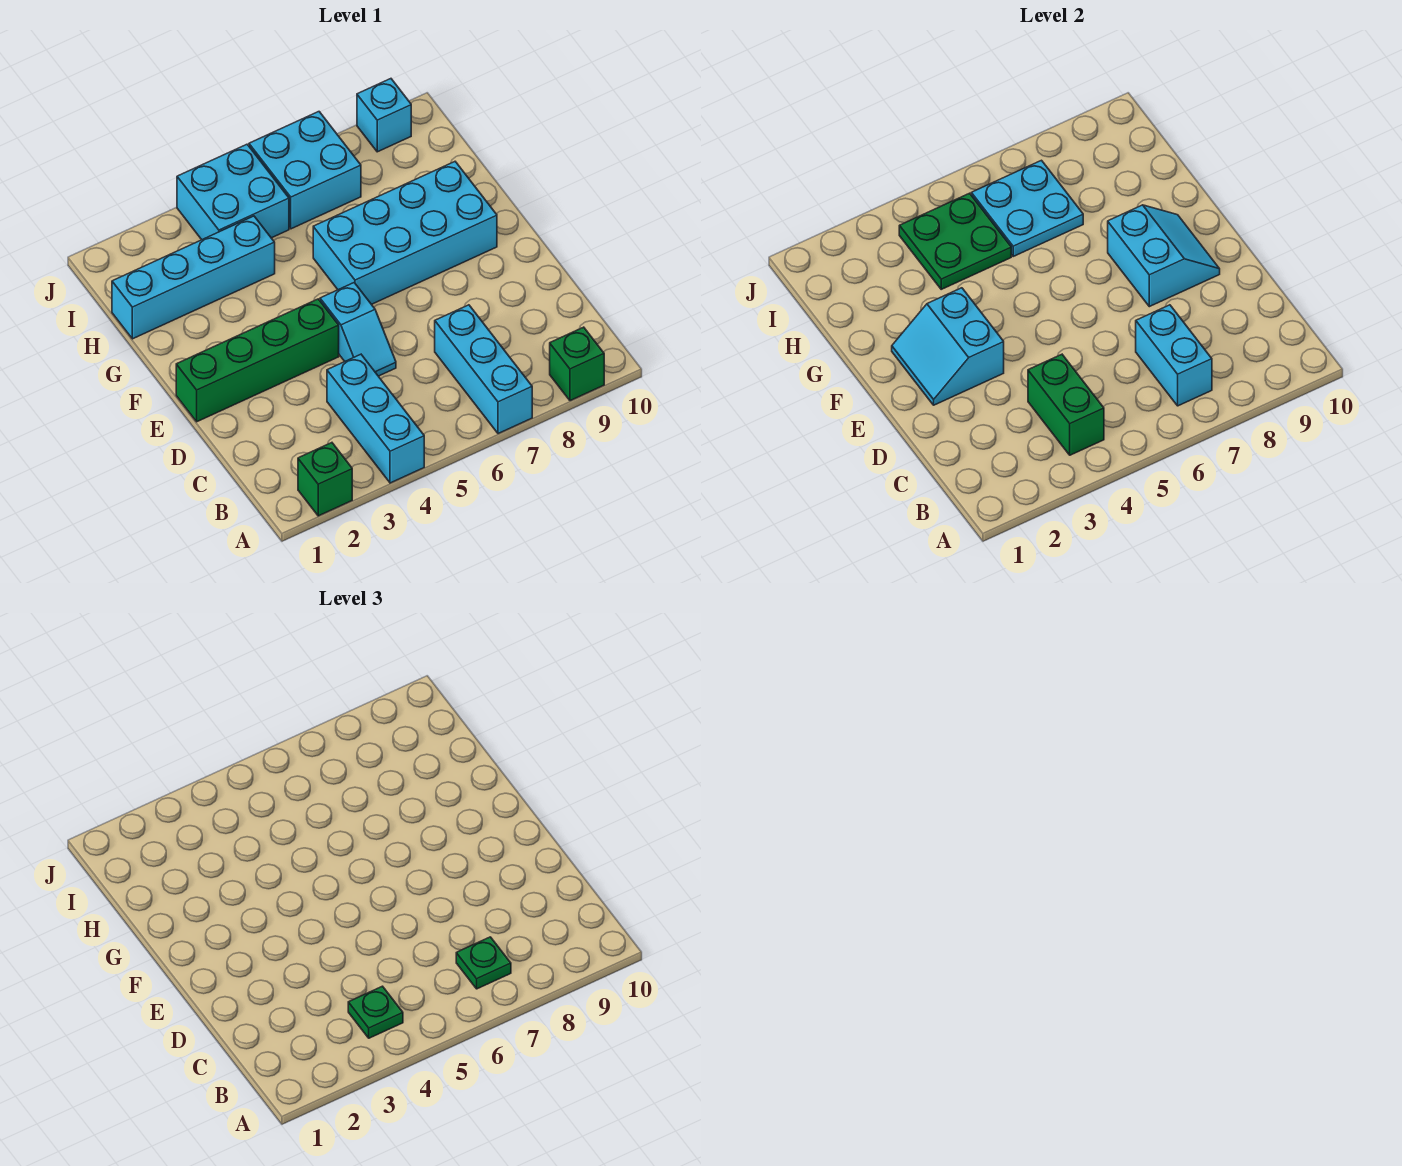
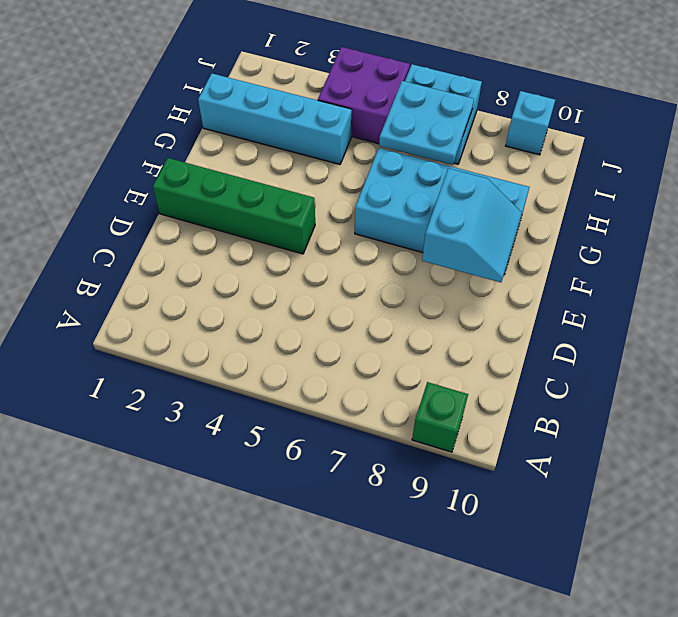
purple brick I4:J5 level 1 -> cyan brick I4:J5 level 1
none -> green brick A2 level 1
none -> cyan brick A4:C4 level 1
none -> cyan brick A7:C7 level 1

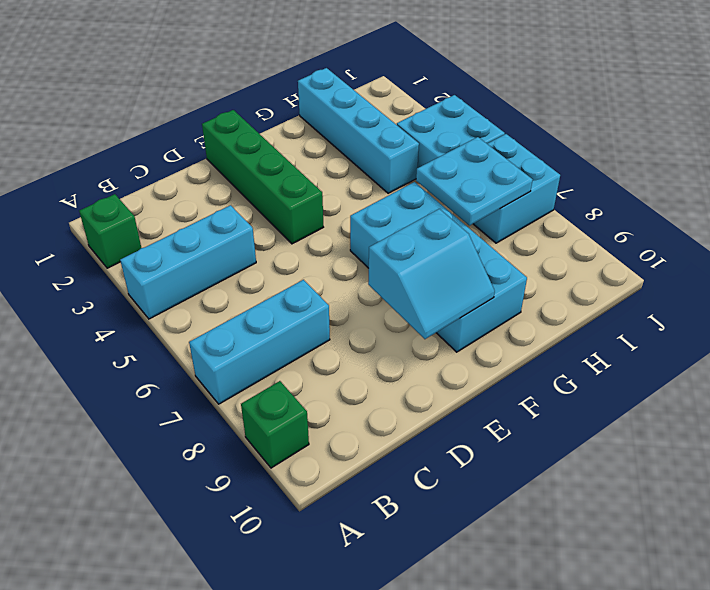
none -> cyan slope D5:E5 level 1 top E
none -> cyan brick J9 level 1
none -> green brick B4:C4 level 2

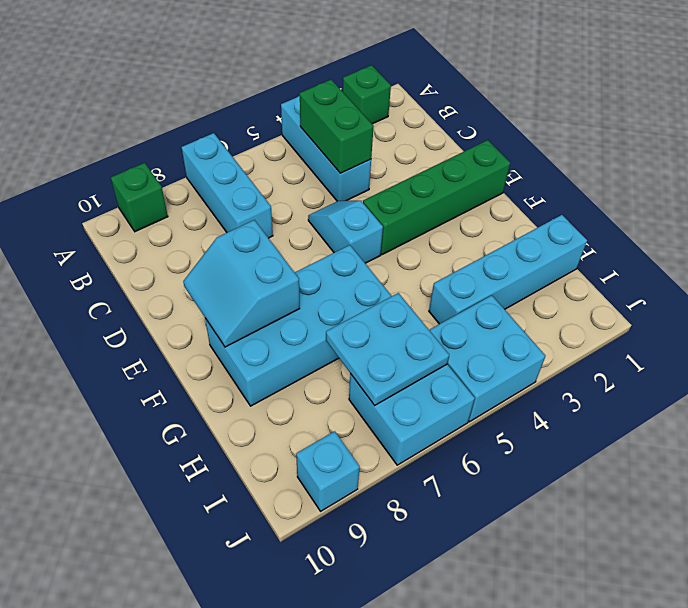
none -> cyan brick B7:C7 level 2
none -> cyan slope E2:F3 level 2 top 3
none -> green plate H4:I5 level 2

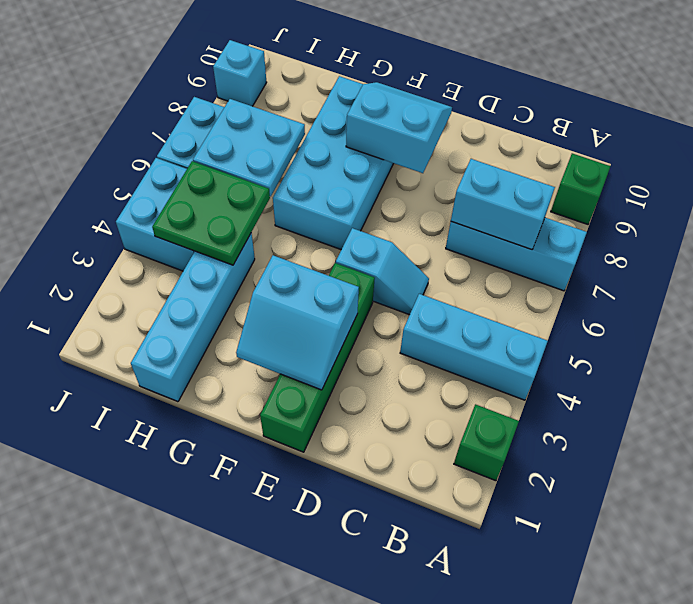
none -> green brick B4:C4 level 2
none -> green plate B4 level 3
none -> green plate B7 level 3

